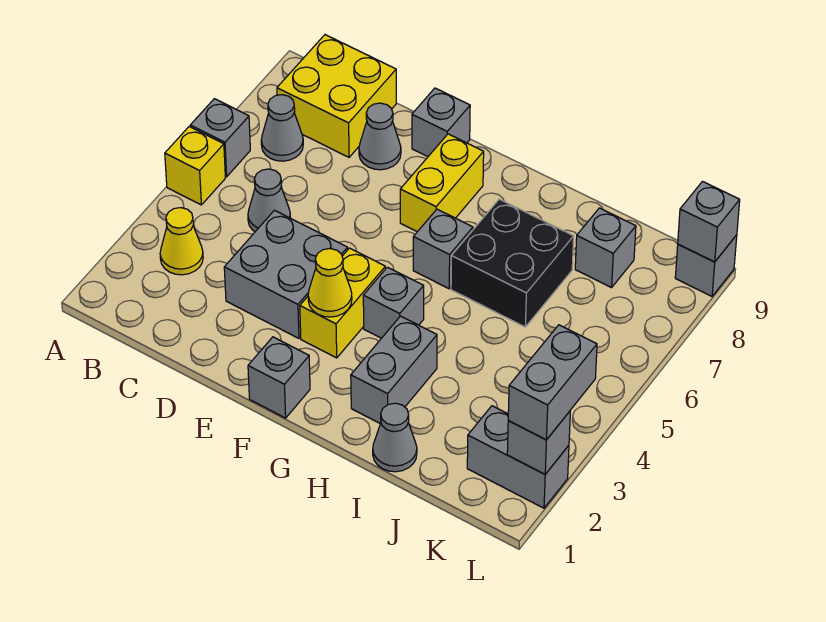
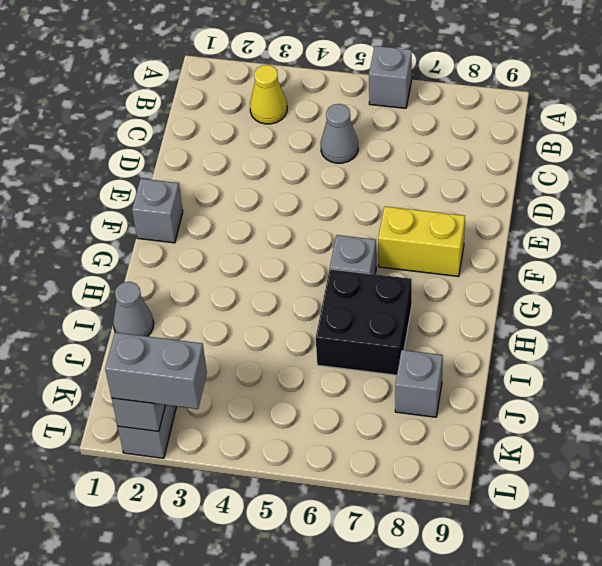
none -> yellow brick A5 level 1
none -> grey cone B7 level 1
none -> yellow brick B8:C9 level 1

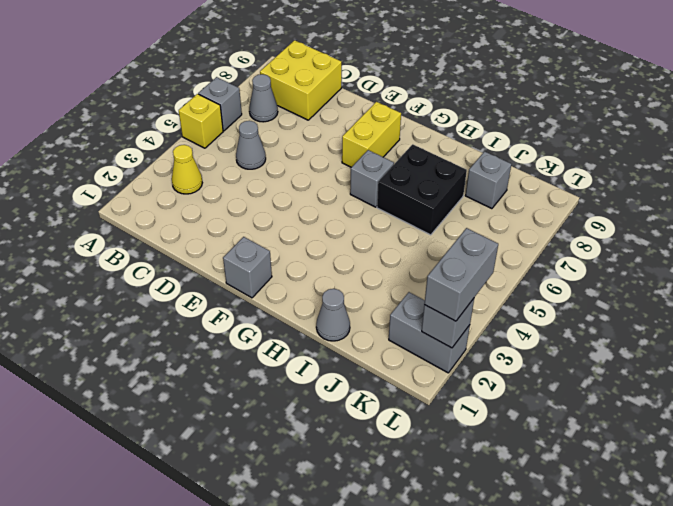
none -> grey brick D3:E4 level 1
none -> grey cone D8 level 1
none -> grey brick E9 level 1

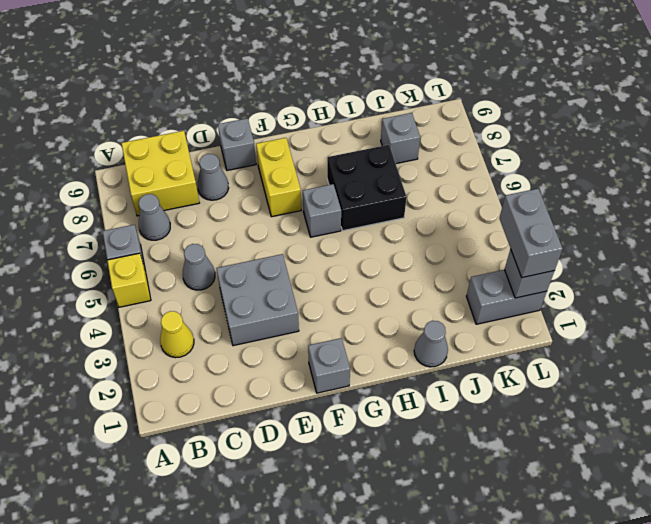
none -> yellow brick F3:F4 level 1
none -> grey brick G4 level 1
none -> grey brick H2:H3 level 1

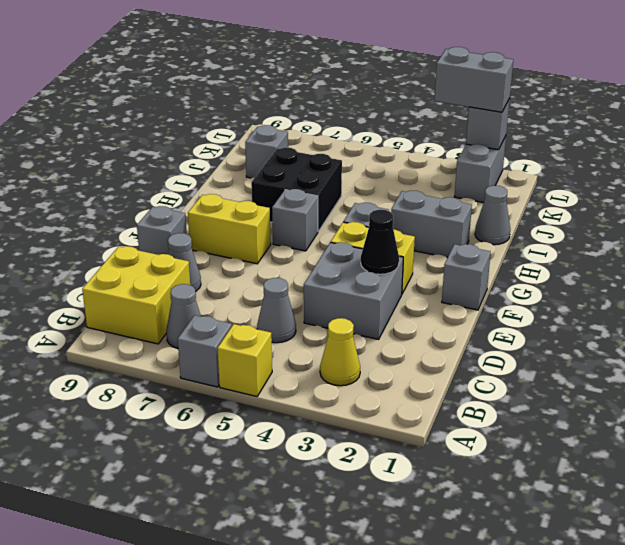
black cone E3 level 2 -> none
none -> grey brick L9 level 1
none -> yellow cone F3 level 2
none -> grey brick L9 level 2

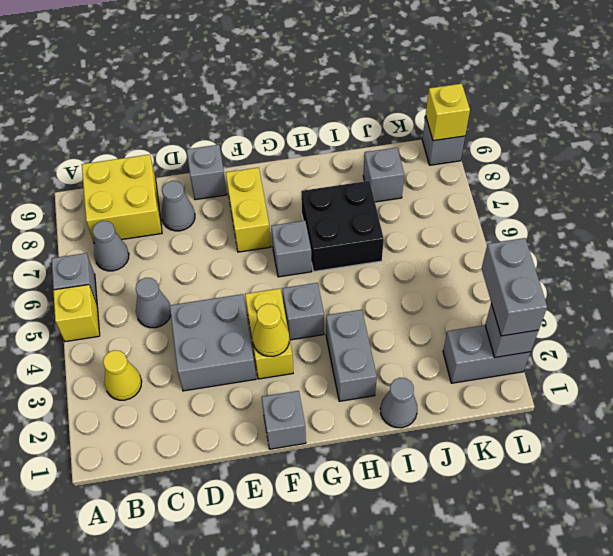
yellow brick L9 level 2 -> grey brick L9 level 2

